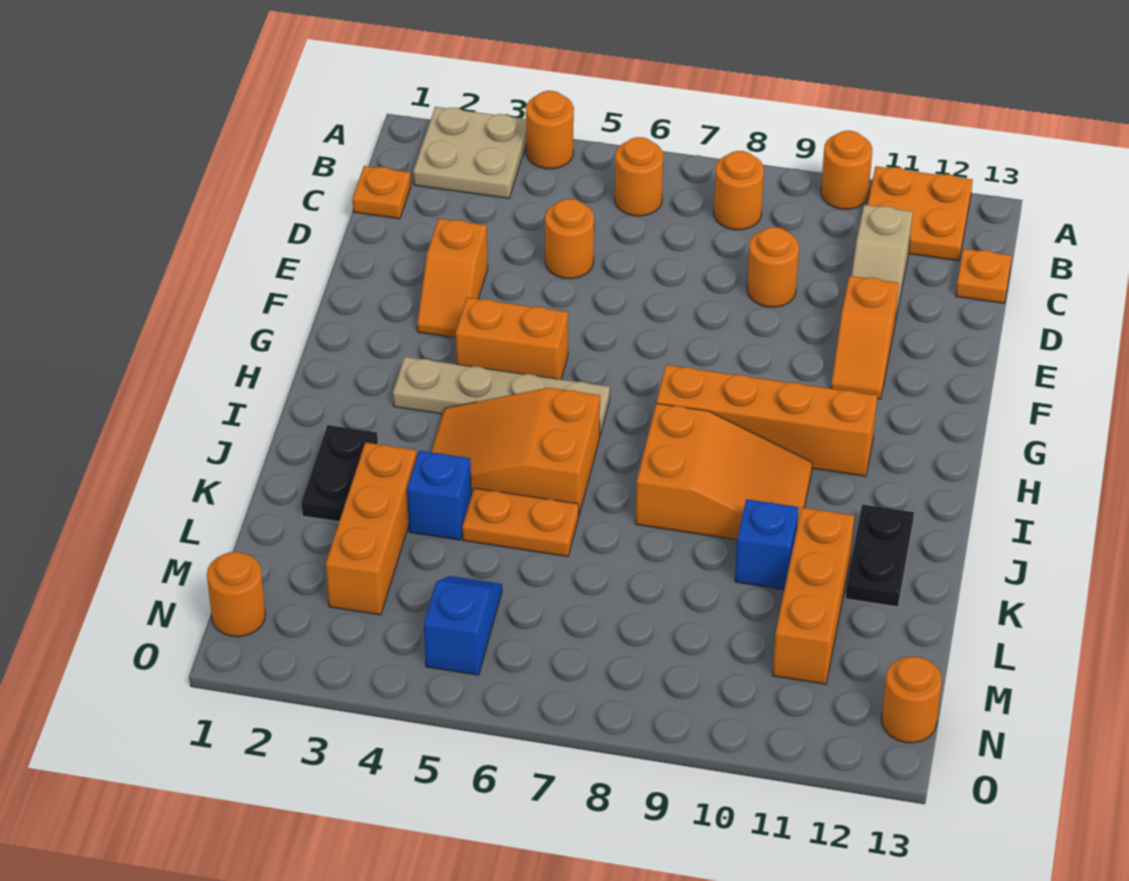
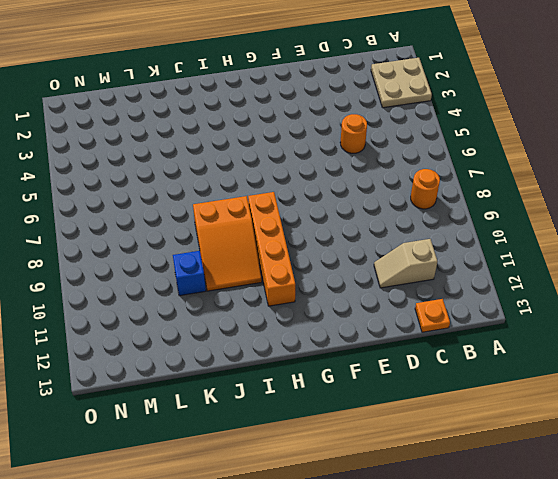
none -> orange round brick A4 level 1
none -> orange round brick A10 level 1
none -> orange plate A11:B12 level 1

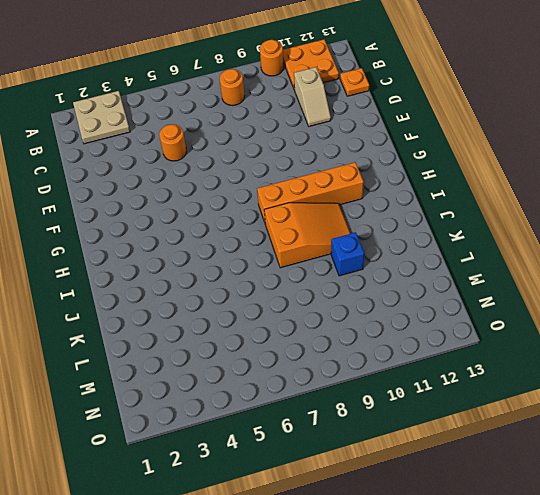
none -> orange round brick A4 level 1
none -> orange round brick B6 level 1
none -> orange plate C1 level 1

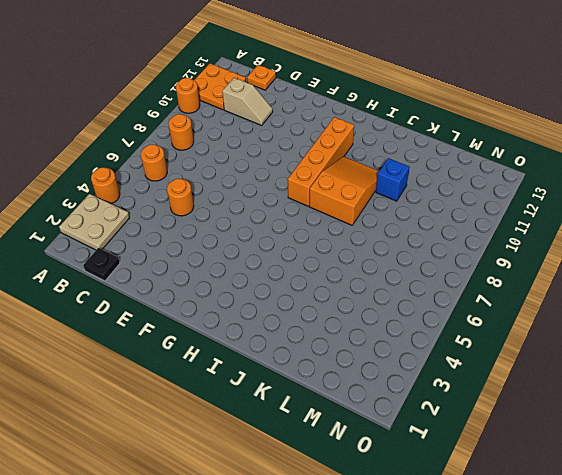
black plate C1 level 1 -> orange plate C1 level 1
none -> orange round brick D9 level 1
none -> orange slope E3:F3 level 1 top E
none -> orange slope E11:F11 level 1 top E

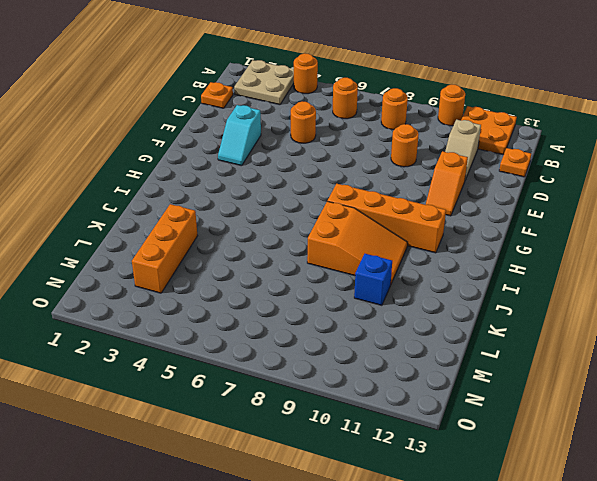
cyan slope E3:F3 level 1 top E -> orange slope E3:F3 level 1 top E
none -> orange brick G4:G5 level 1
none -> tan plate H3:H6 level 1
none -> orange slope I4:J6 level 1 top 6

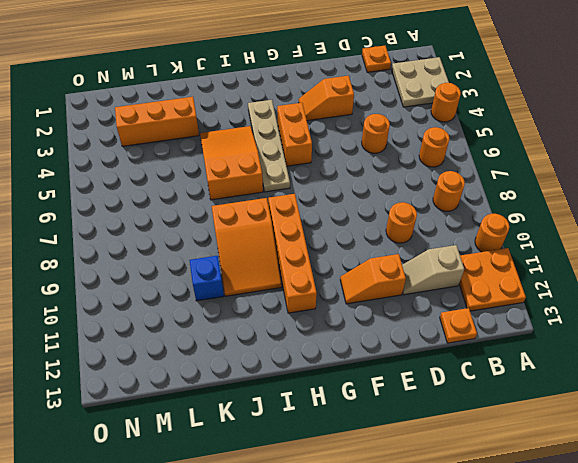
none -> black plate J2:K2 level 1
none -> black plate J12:K12 level 1
none -> blue brick K4 level 1

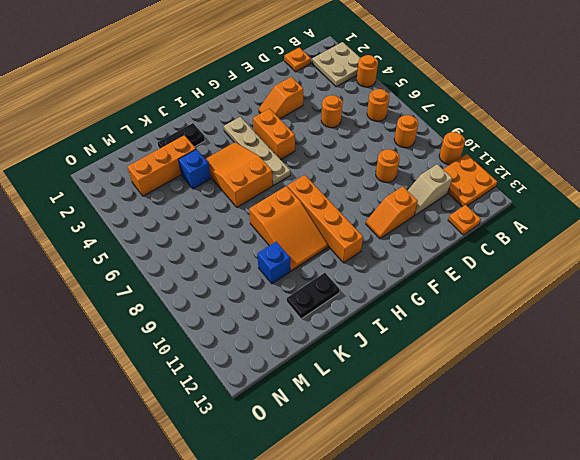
none -> orange plate K5:K6 level 1
none -> orange brick K11:M11 level 1
none -> blue slope M5:N5 level 1 top N

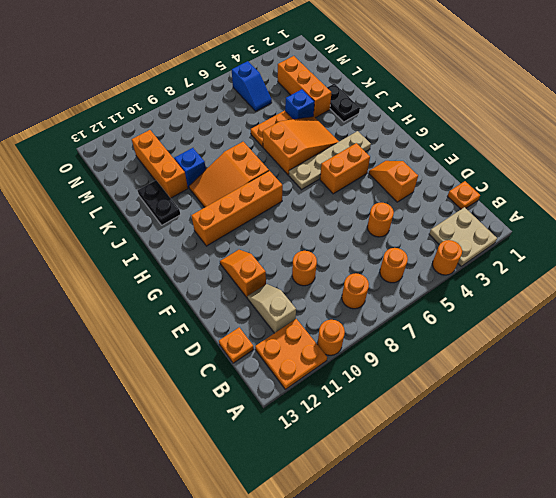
none -> orange round brick N1 level 1
none -> orange round brick N13 level 1

